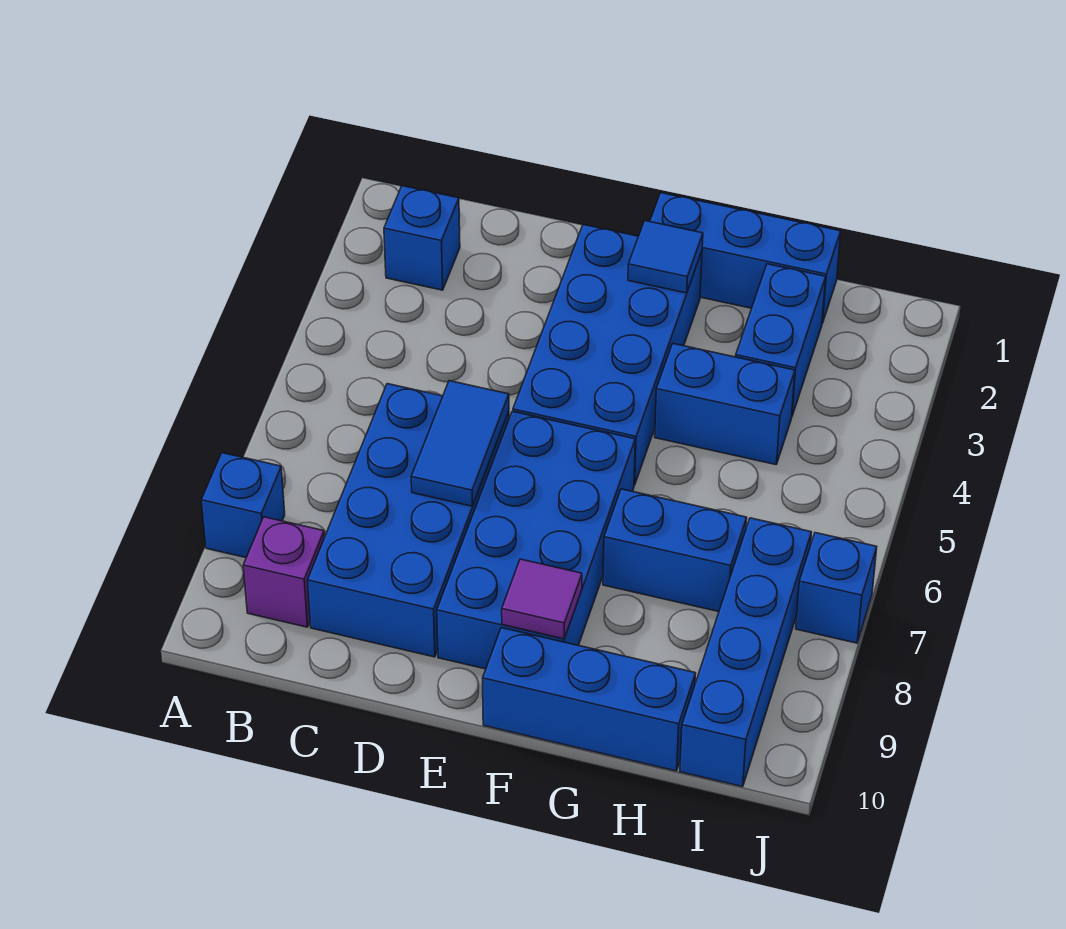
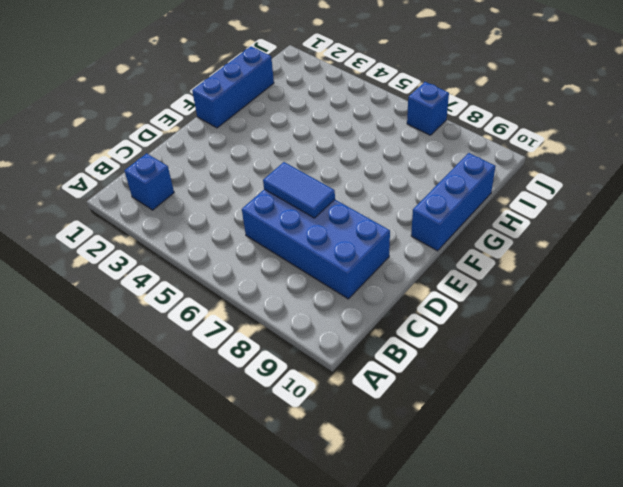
none -> blue brick A8 level 1
none -> purple brick B9 level 1
none -> blue brick E2:F5 level 1

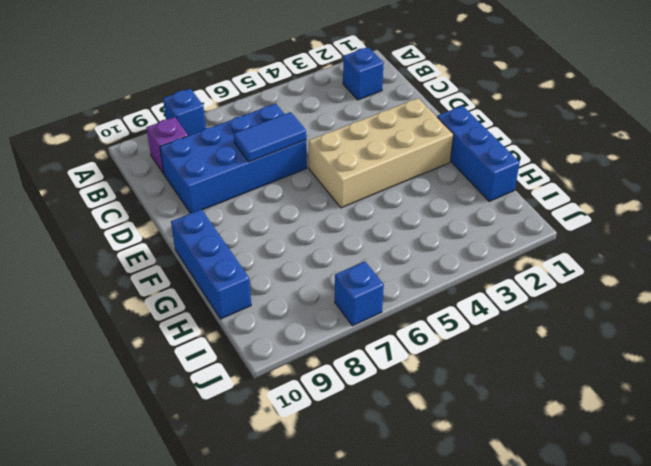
tan brick E2:F5 level 1 -> blue brick E2:F5 level 1
none -> blue brick E6:F9 level 1
none -> blue brick G4:H4 level 1
none -> blue brick G7:H7 level 1

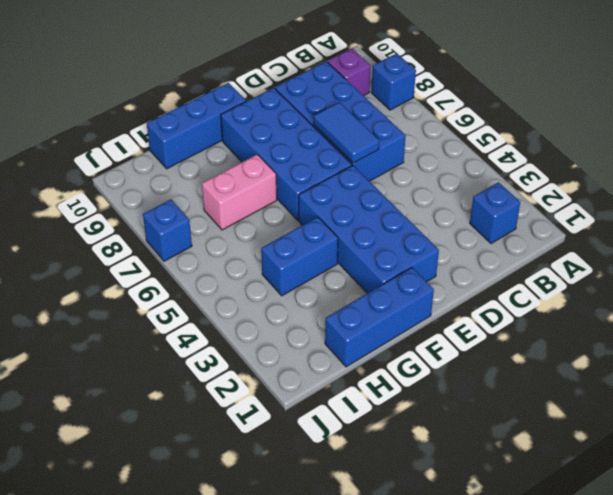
pink brick G7:H7 level 1 -> blue brick G7:H7 level 1
none -> blue brick H2:H3 level 1
none -> blue brick I7:I10 level 1
none -> blue tile F2 level 2

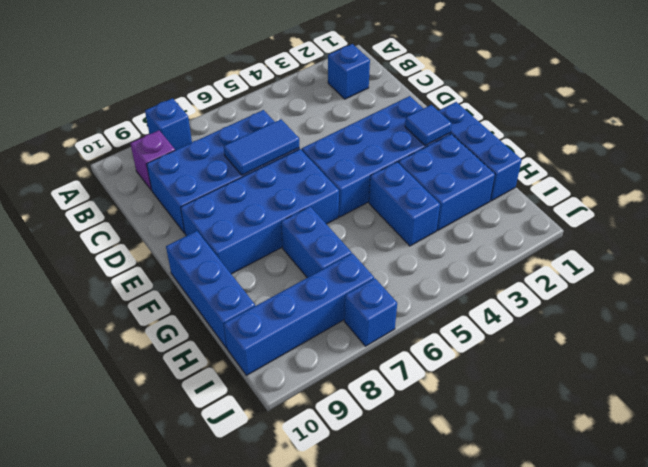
blue brick G2:H3 level 1 -> blue brick H2:H3 level 1
none -> purple tile F9 level 2

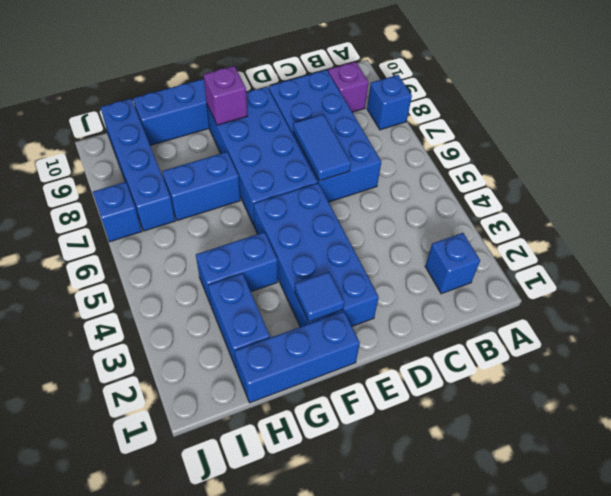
purple brick F9 level 2 -> purple tile F9 level 2

